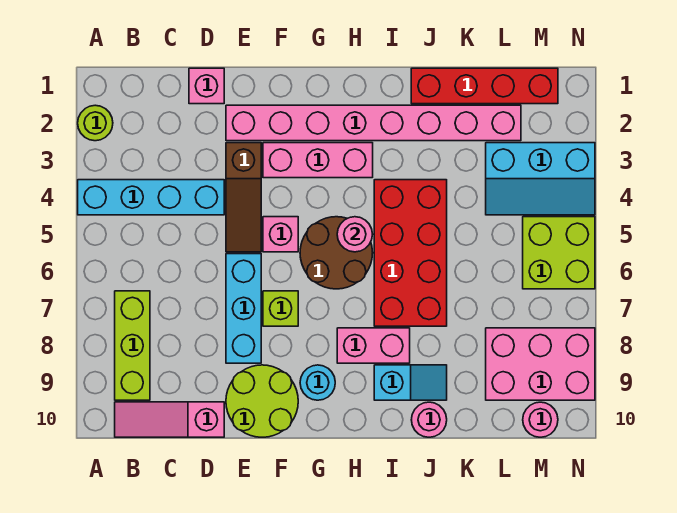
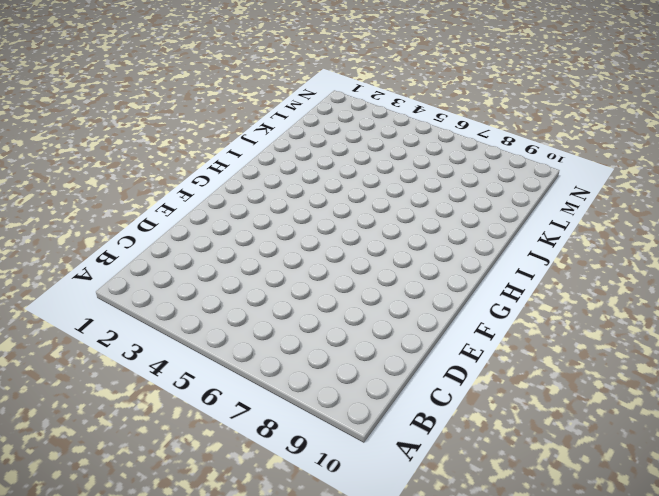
none -> lime round brick A2 level 1
none -> cyan brick A4:D4 level 1
none -> lime brick B7:B9 level 1

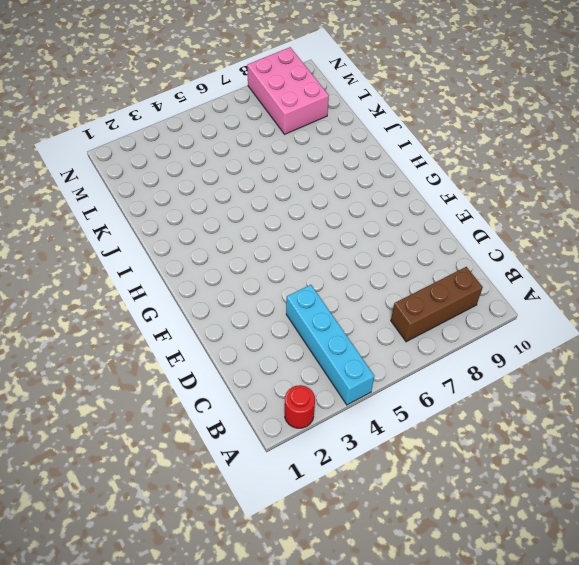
red round brick A2 level 1 -> lime round brick A2 level 1
brown brick B7:B9 level 1 -> lime brick B7:B9 level 1
none -> pink slope B10:D10 level 1 top D
none -> pink brick D1 level 1
none -> pink brick E2:L2 level 1

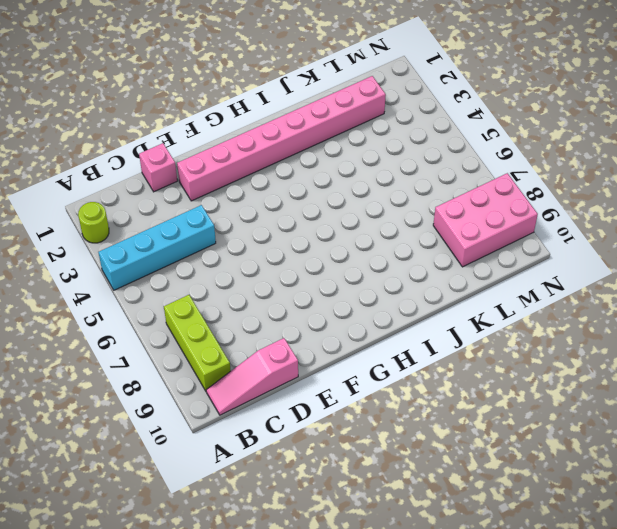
none -> brown slope E3:E5 level 1 top 3
none -> cyan brick E6:E8 level 1
none -> lime round brick E9:F10 level 1

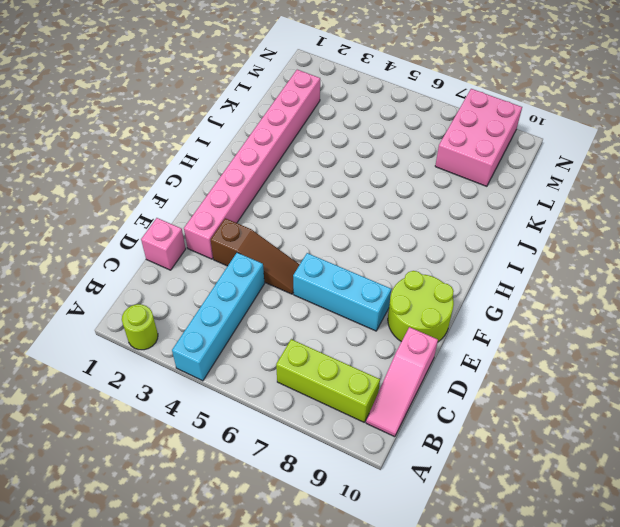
none -> pink brick F3:H3 level 1
none -> pink brick F5 level 1
none -> lime brick F7 level 1

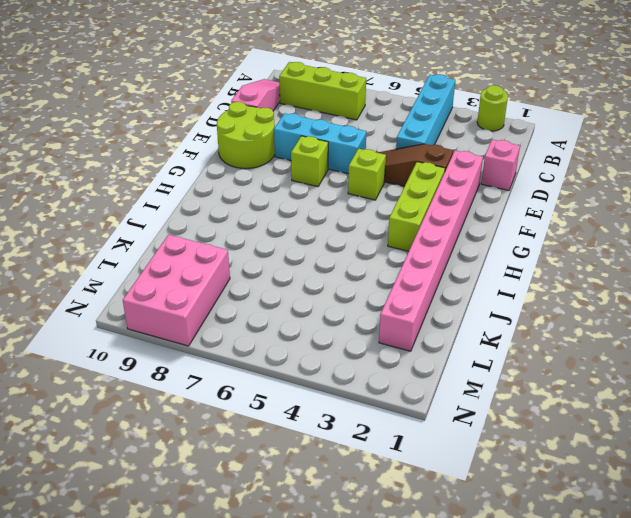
lime brick F3:H3 level 1 -> pink brick F3:H3 level 1
lime brick F5 level 1 -> pink brick F5 level 1
none -> brown round brick G5:H6 level 1
none -> cyan round brick G9 level 1
none -> pink brick H8:I8 level 1

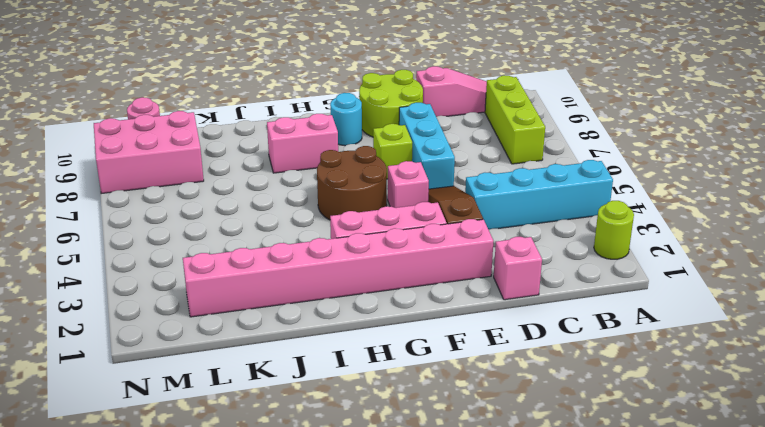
none -> red brick I4:J7 level 1
none -> cyan slope I9:J9 level 1 top I
none -> red brick J1:M1 level 1

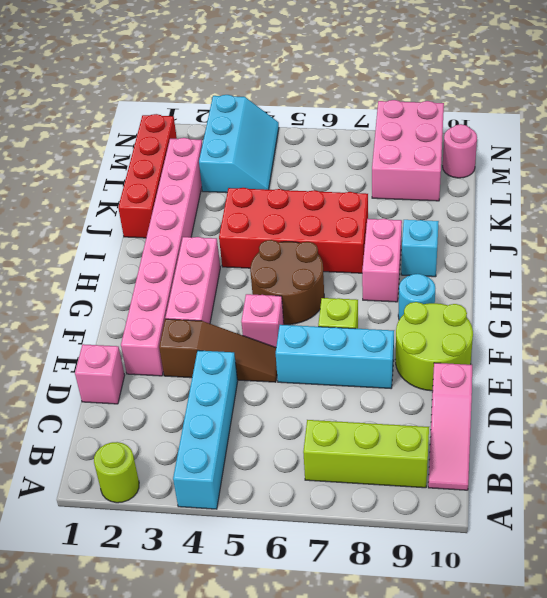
none -> pink round brick J10 level 1
none -> lime brick M5:N6 level 1
none -> pink round brick H5 level 2

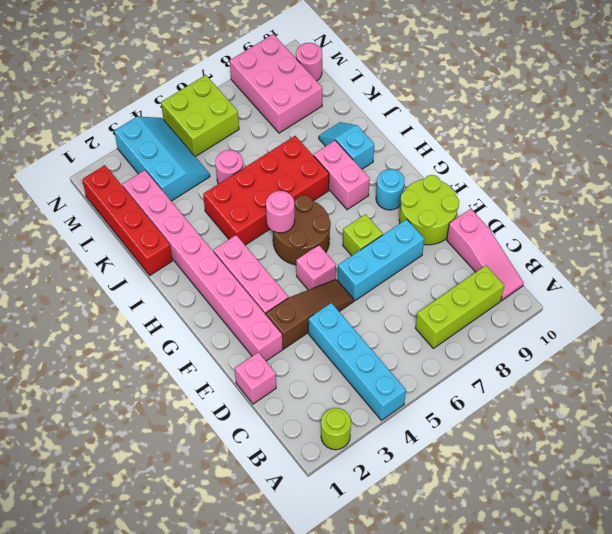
pink round brick K5 level 1 -> pink round brick J10 level 1

